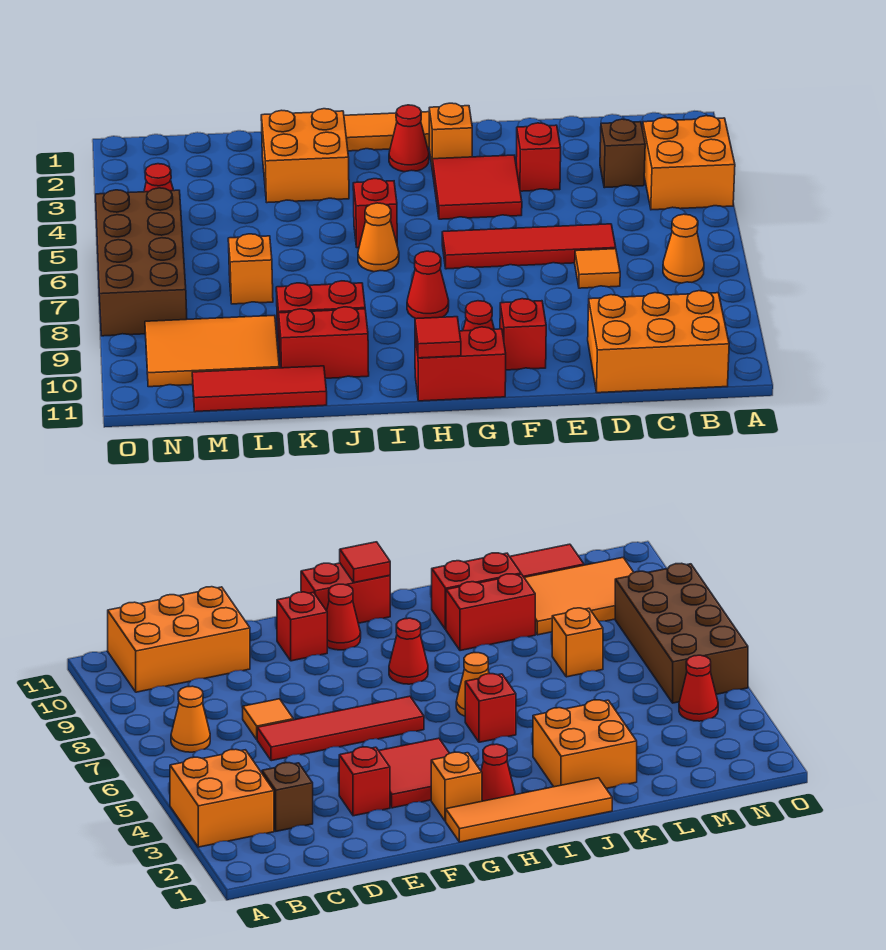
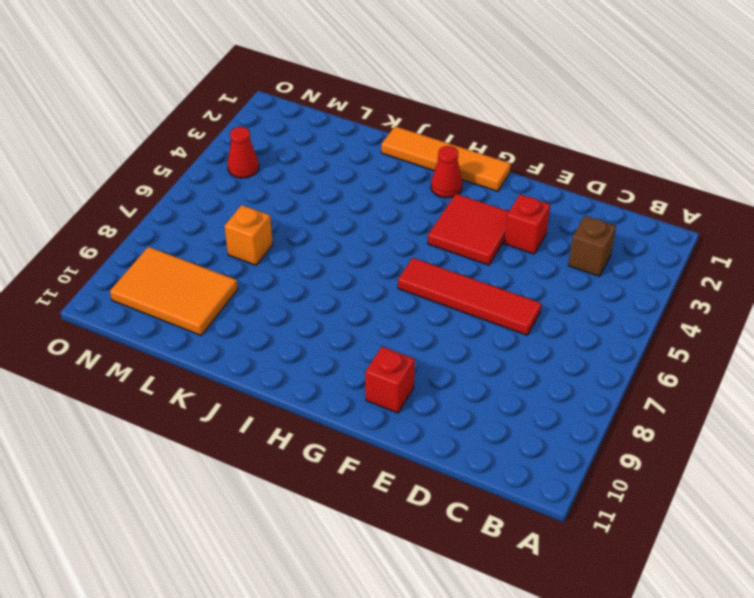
none -> orange brick A3:B4 level 1
none -> orange cone B7 level 1
none -> orange brick B10:D11 level 1

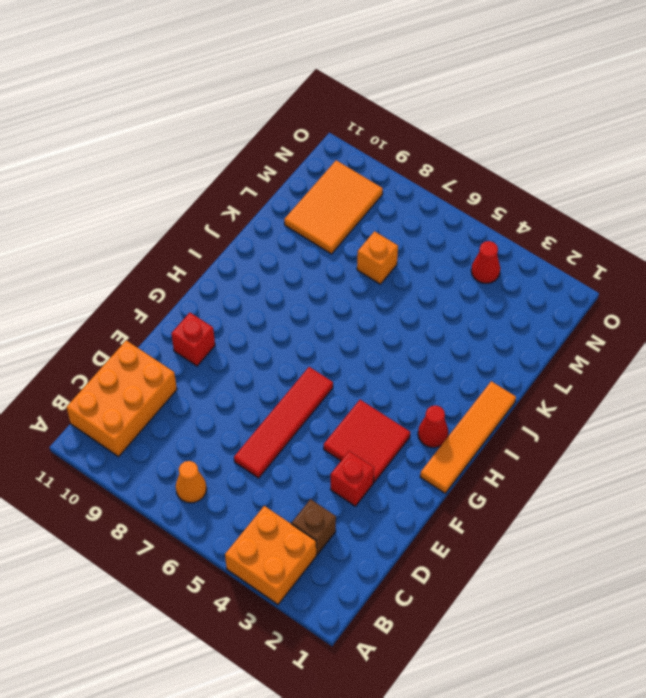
none -> orange tile D7 level 1
none -> orange brick G2 level 1
none -> red cone G10 level 1

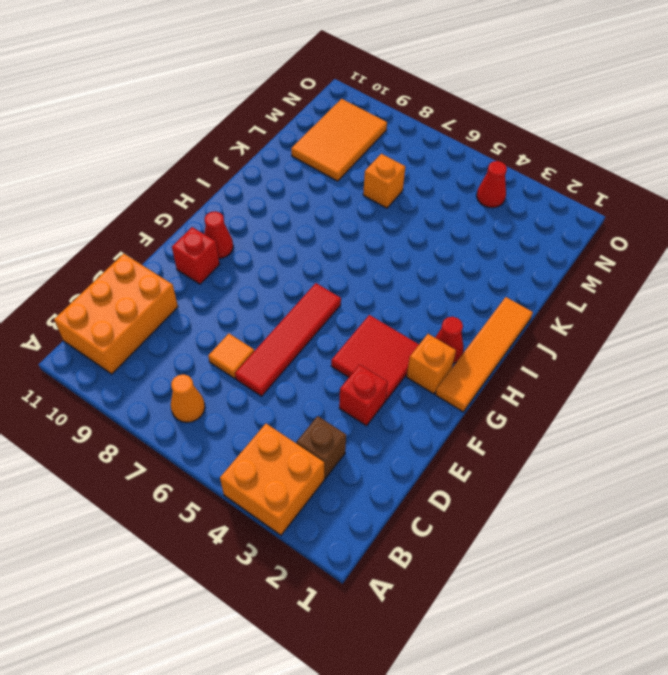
none -> red brick G11:H11 level 1
none -> red cone H8 level 1
none -> red brick I5 level 1

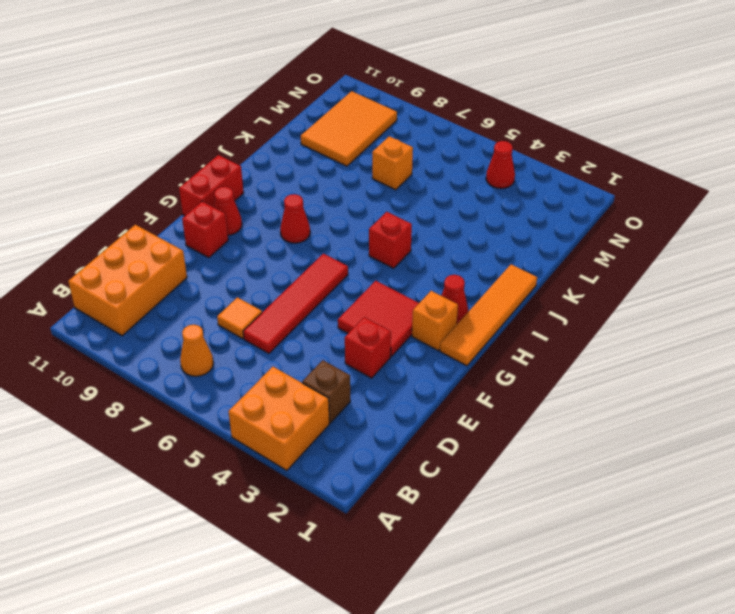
none -> orange cone I6 level 1
none -> orange brick J2:K3 level 1
none -> red brick J9:K9 level 1

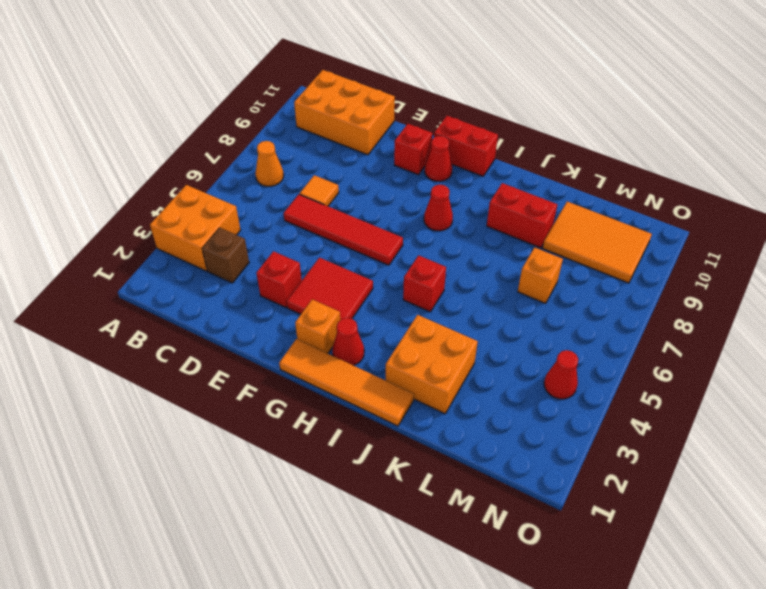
none -> orange cone I6 level 1
none -> red brick J10:K10 level 1
none -> red tile K11:M11 level 1

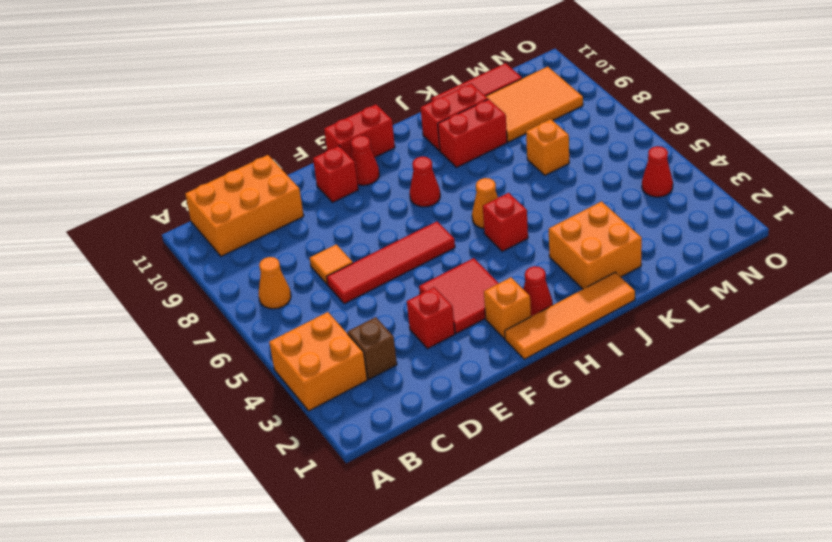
none -> brown brick N5:O8 level 1
none -> red tile H11 level 2

